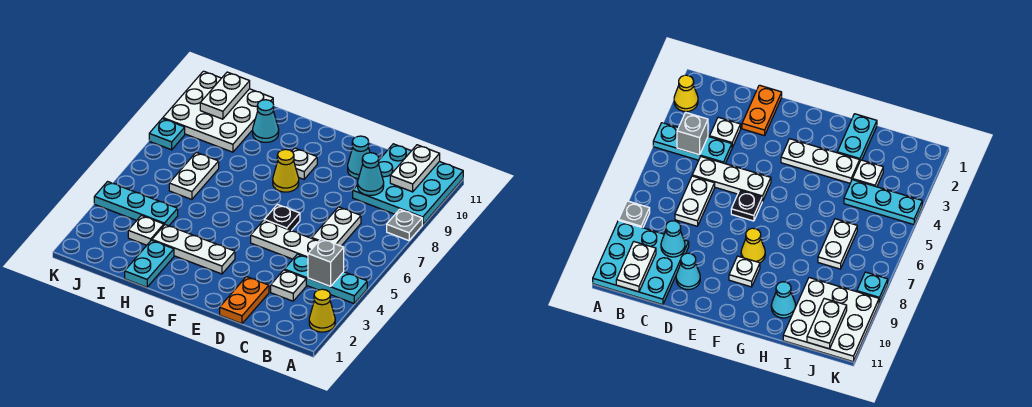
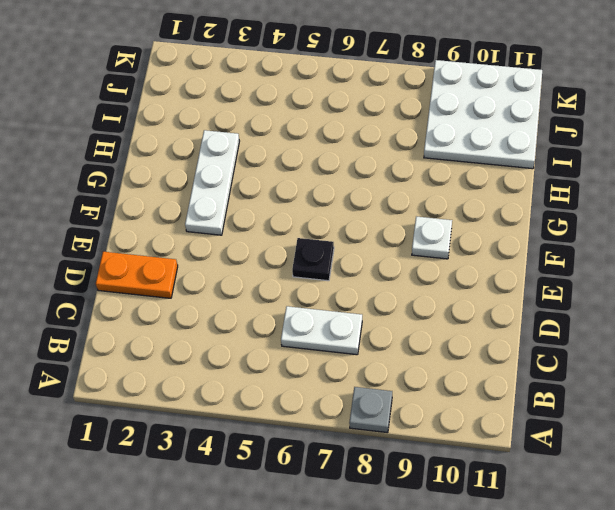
none -> yellow cone A2 level 1
none -> cyan plate A4:C4 level 1
none -> cyan plate A9:C11 level 1

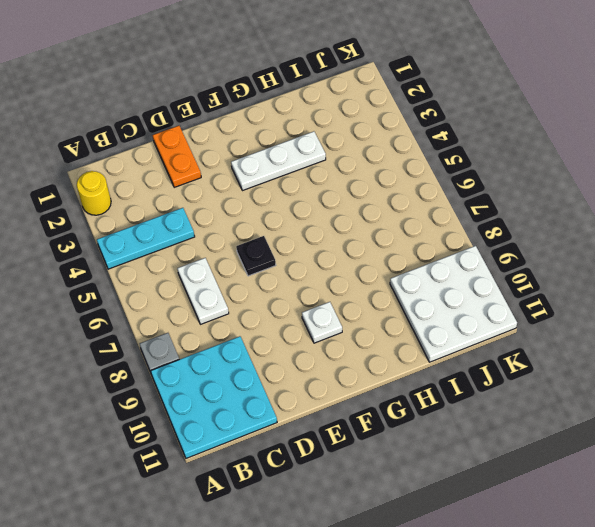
yellow round brick A2 level 1 -> yellow cone A2 level 1
none -> white plate C3 level 1
none -> white plate C5:E5 level 1
none -> cyan cone D10 level 1

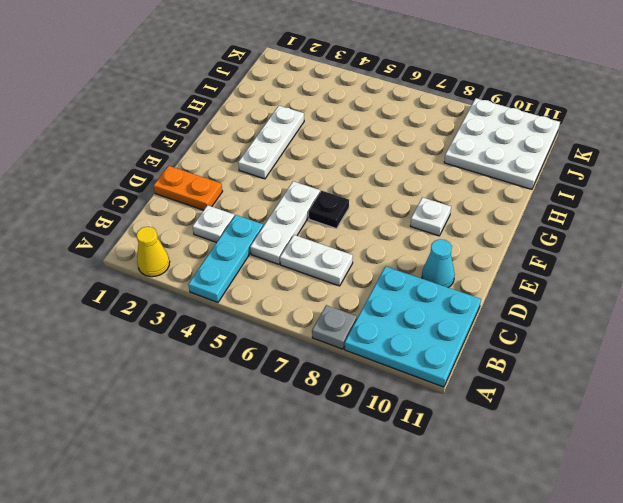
none -> yellow cone F8 level 1
none -> cyan plate H1:H2 level 1
none -> cyan cone H10 level 1

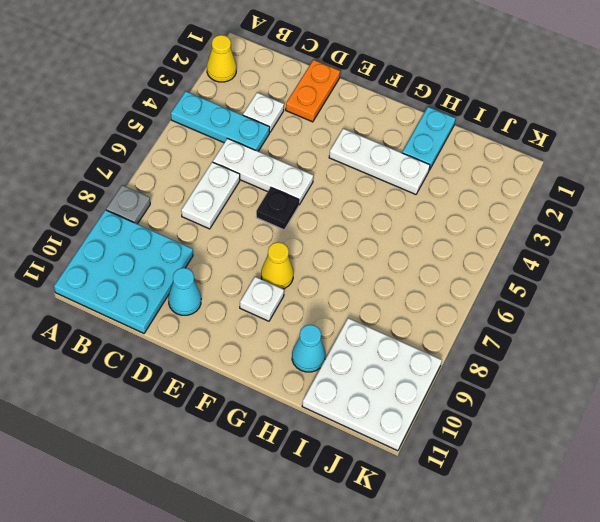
none -> white plate I3 level 1
none -> cyan plate I4:K4 level 1
none -> white plate I6:I7 level 1

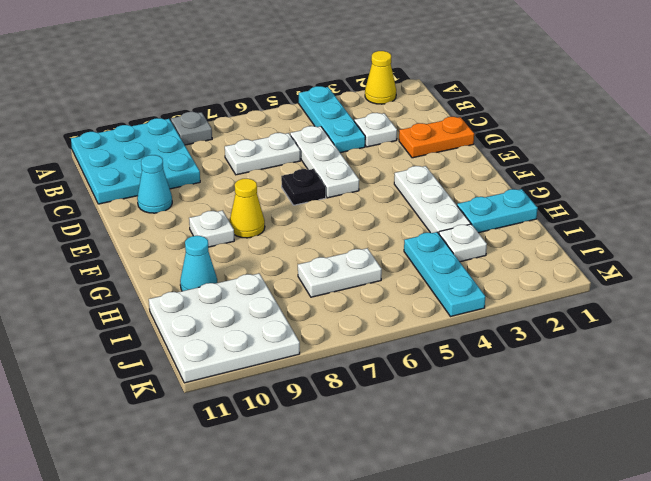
none -> cyan plate K8 level 1
none -> grey brick B4 level 2
none -> white plate B10:B11 level 2

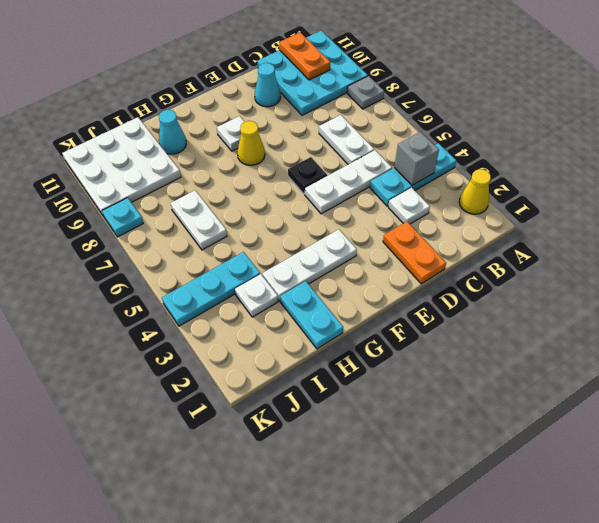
orange plate B10:B11 level 2 -> white plate B10:B11 level 2
none -> cyan cone C9 level 2
none -> white plate J10:J11 level 2

